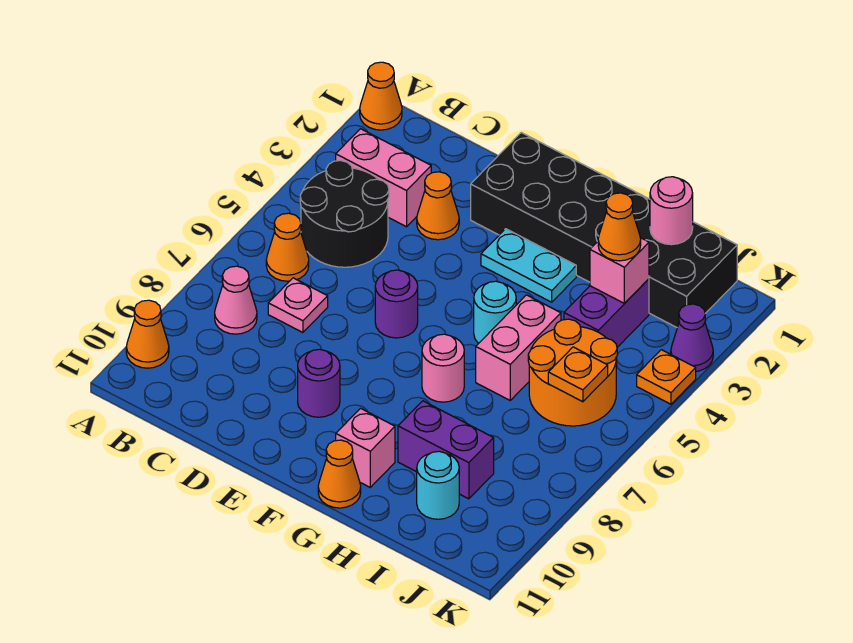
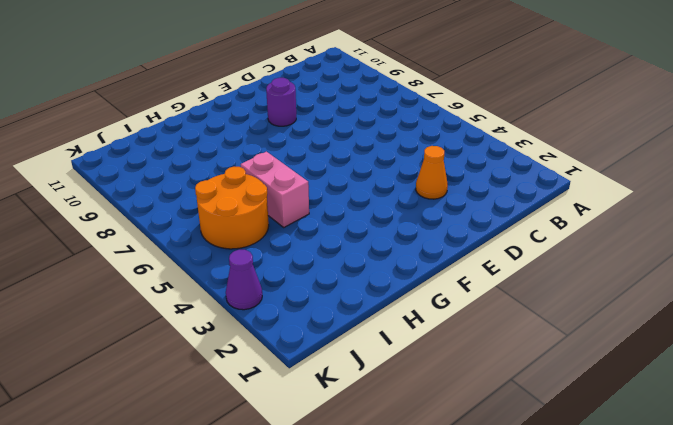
none -> orange cone A1 level 1
none -> orange cone A10 level 1
none -> pink brick B3:C3 level 1

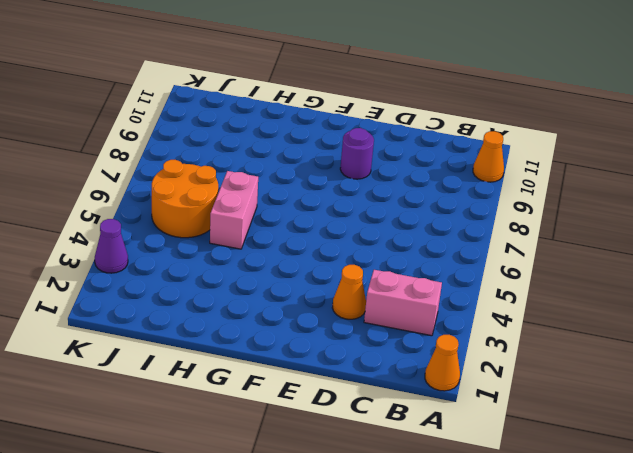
none -> black round brick B4:C5 level 1
none -> orange cone B6 level 1
none -> pink cone B8 level 1

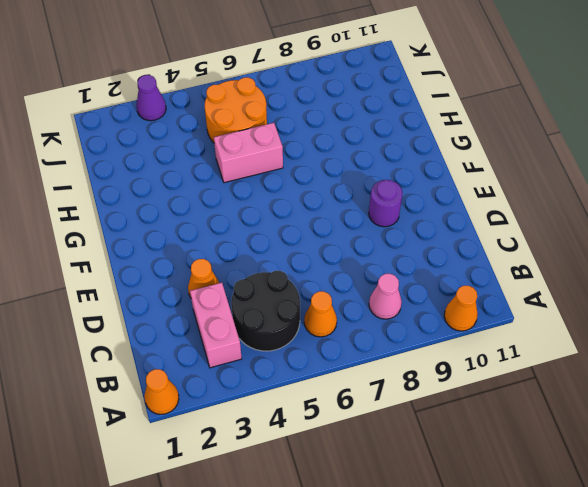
none -> pink plate C7 level 1
none -> black brick E1:J2 level 1
none -> purple round brick E6 level 1

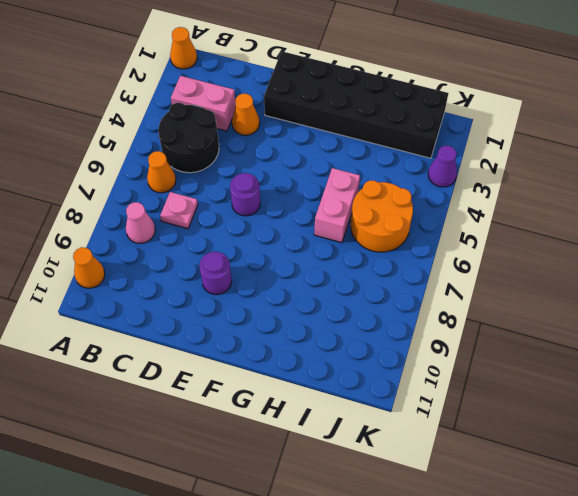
none -> cyan plate F3:G3 level 1
none -> cyan round brick G5 level 1
none -> pink round brick G7 level 1

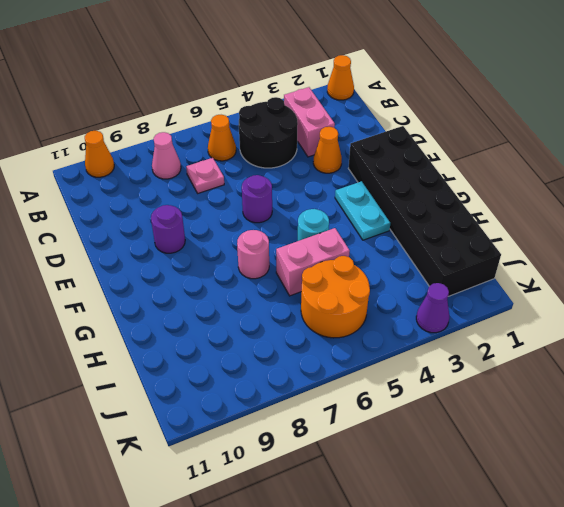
none -> pink brick G10 level 1
none -> orange cone G11 level 1
none -> purple brick H9:I9 level 1

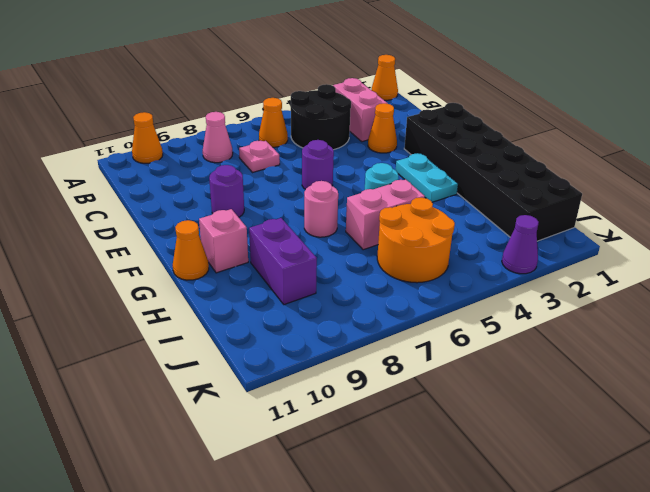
none -> purple brick I3:I4 level 1
none -> cyan round brick I10 level 1
none -> orange plate K4 level 1

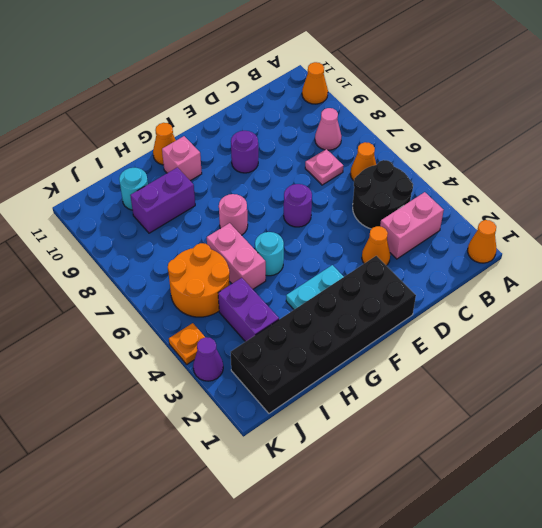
none -> pink round brick I1 level 2
none -> pink brick I3 level 2
none -> orange plate J6 level 2

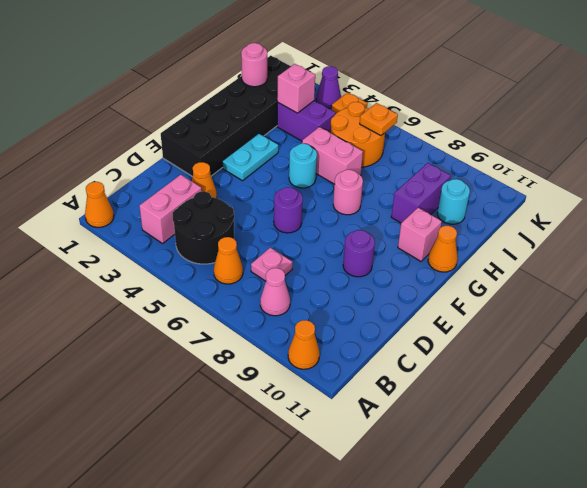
none -> orange cone I3 level 3

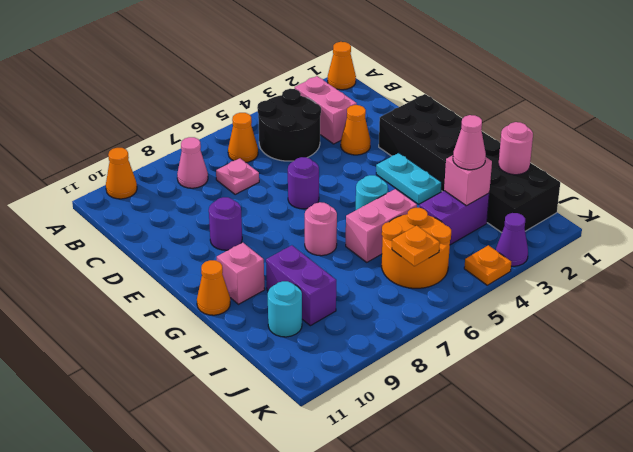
pink cone I3 level 3 -> orange cone I3 level 3

